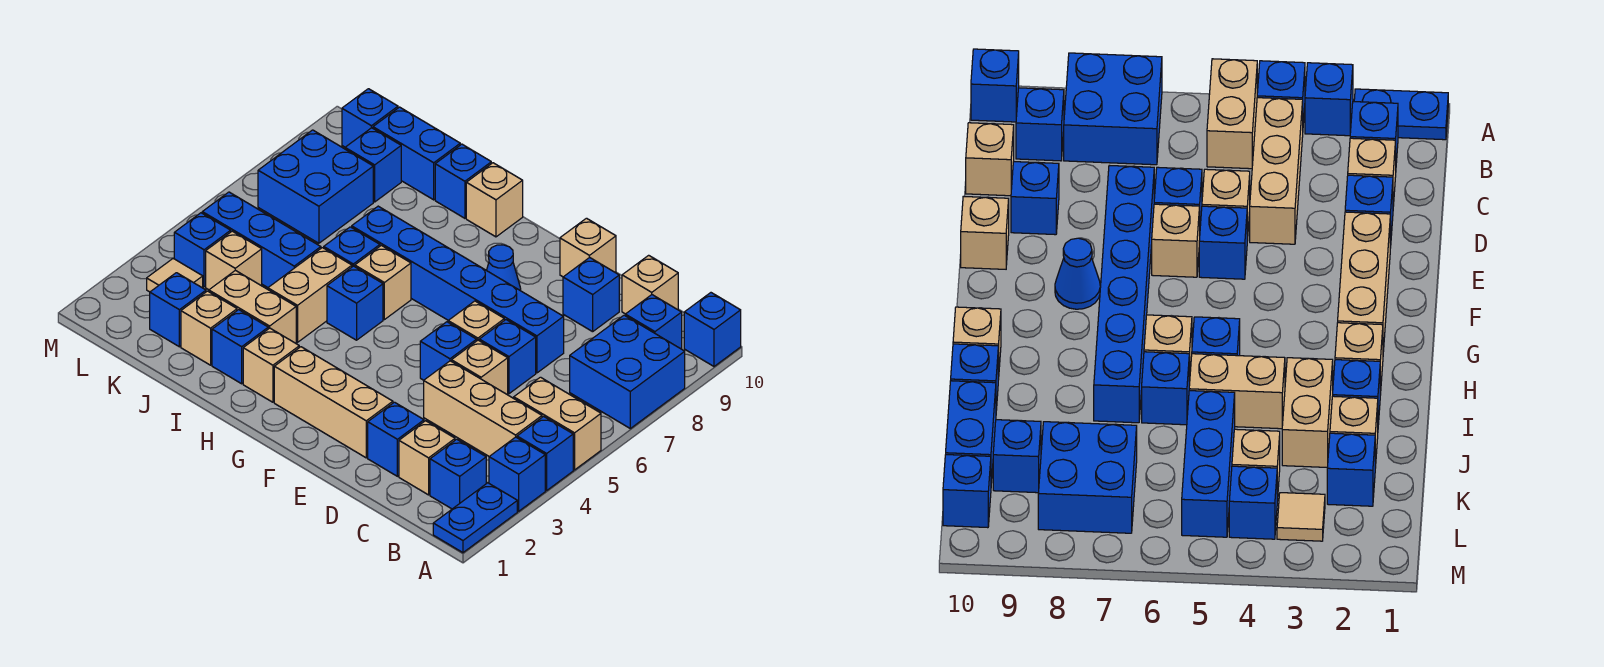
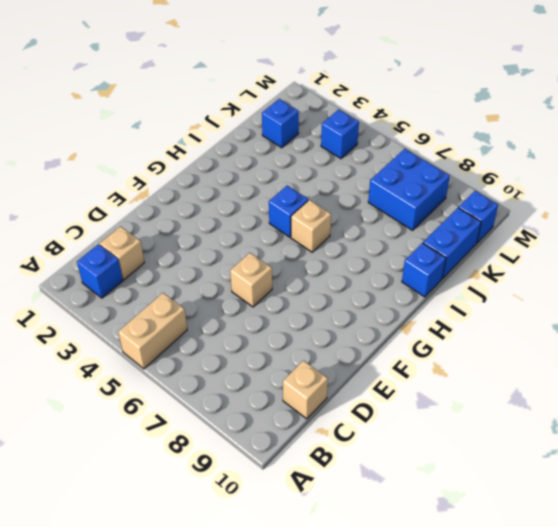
none -> blue plate A1:A2 level 1
none -> blue brick A3 level 1
none -> blue brick A4 level 1
none -> blue brick A7:B8 level 1

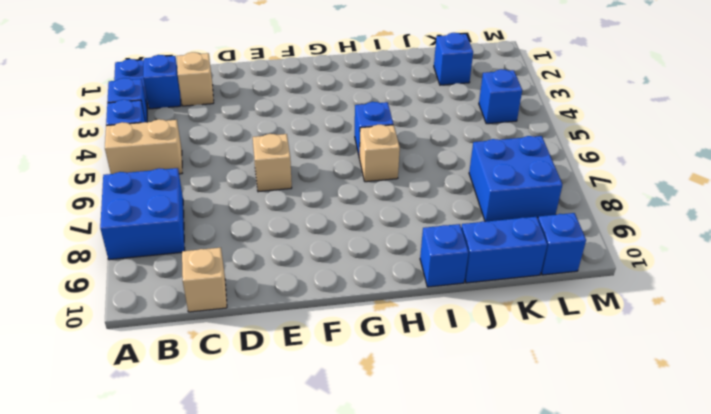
none -> blue brick A10 level 1
none -> tan brick B4:D4 level 1
none -> blue brick B9 level 1
none -> blue brick D2 level 1

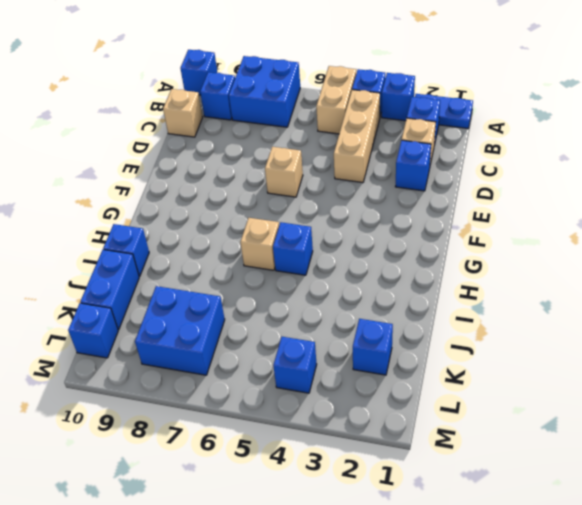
none -> tan brick D5 level 1
none -> blue brick D6 level 1
none -> blue brick D7:I7 level 1
none -> blue brick D9 level 1

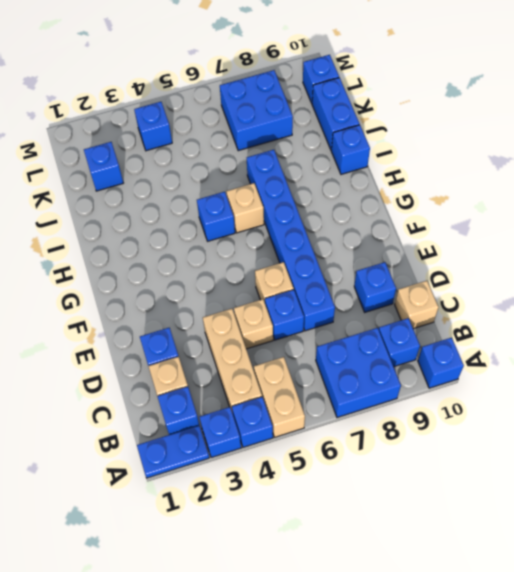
none -> tan brick E2:G2 level 1
none -> blue brick E5 level 1
none -> tan brick E10 level 1
none -> blue cone F8 level 1

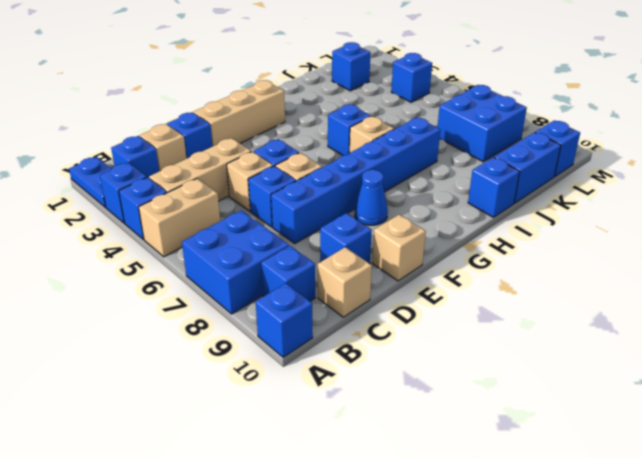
none -> tan brick H2 level 1
none -> tan brick H10 level 1
none -> blue brick I2 level 1
none -> tan brick I3:J3 level 1

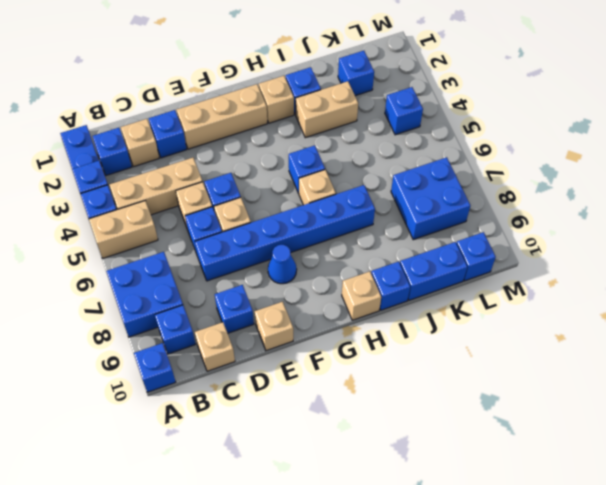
none -> tan brick I4:I5 level 1
none -> blue brick I6 level 1
none -> tan brick J2 level 1
none -> blue brick J5:L5 level 1

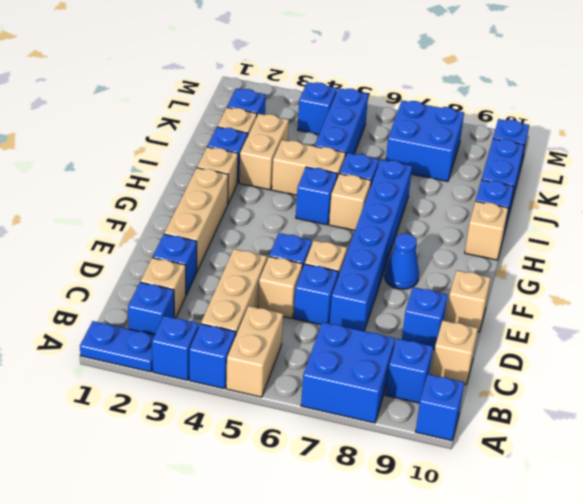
none -> tan brick K4 level 1
none -> blue brick K9 level 1
none -> tan tile L3 level 1

